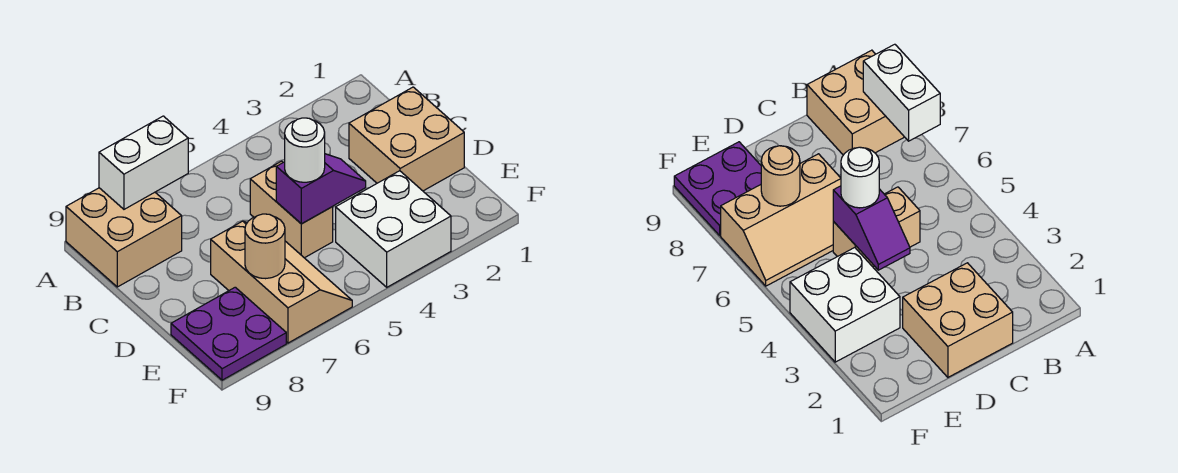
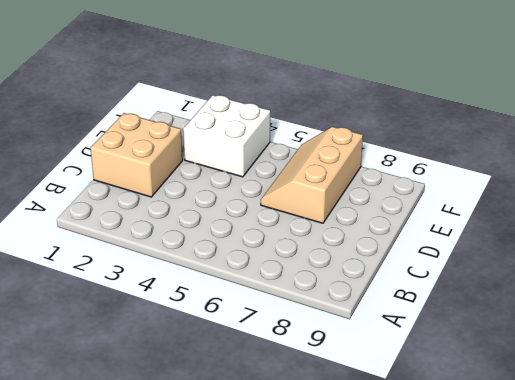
none -> tan brick A8:B9 level 1
none -> tan brick C5:D5 level 1

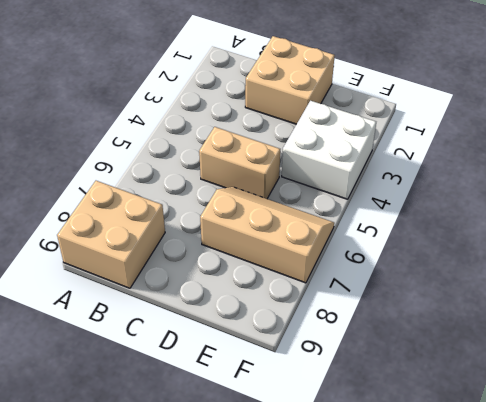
none -> purple plate E8:F9 level 1
none -> white brick A7:A8 level 2

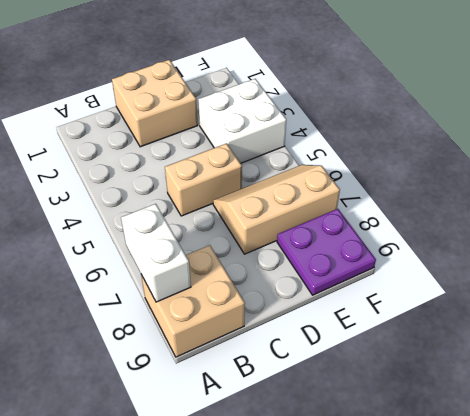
none -> purple slope D4:D5 level 2 top 5
none -> tan round brick E7 level 2

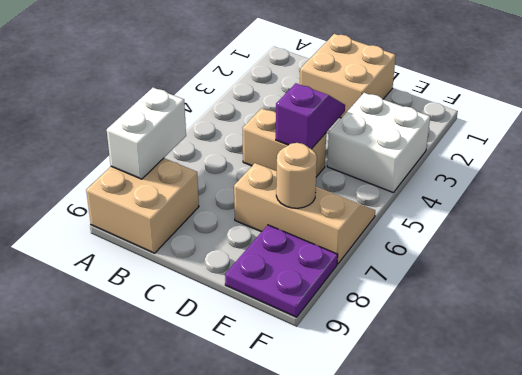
none -> white round brick D5 level 3

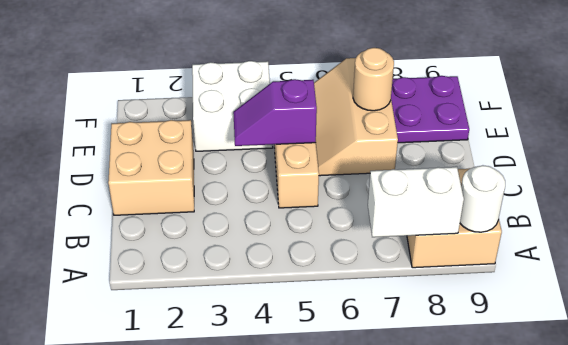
white round brick A9 level 2 -> white round brick D5 level 3

